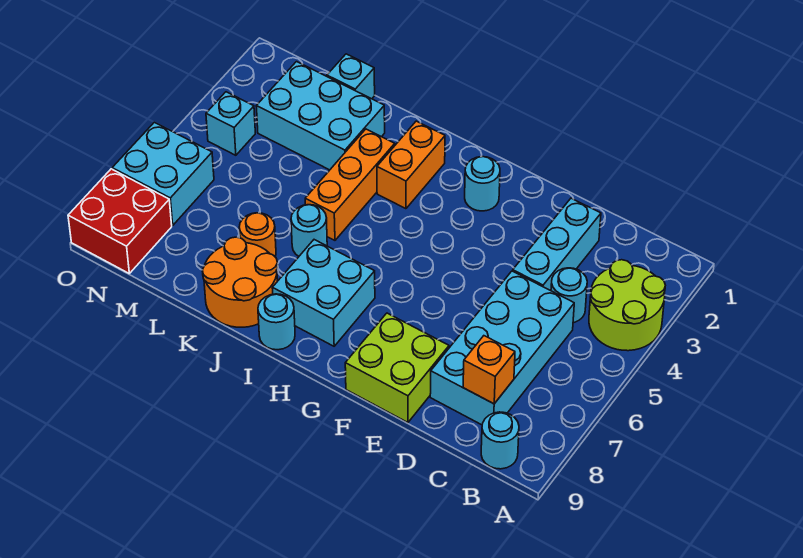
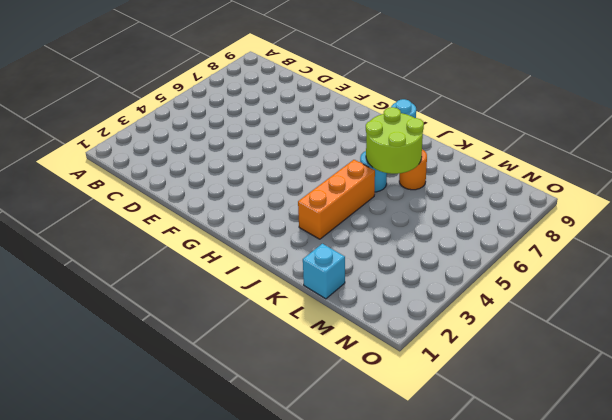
lime round brick J6:K7 level 2 -> lime round brick A3:B4 level 1
none -> cyan round brick B9 level 1
none -> cyan round brick C4 level 1
none -> cyan brick C5:D8 level 1

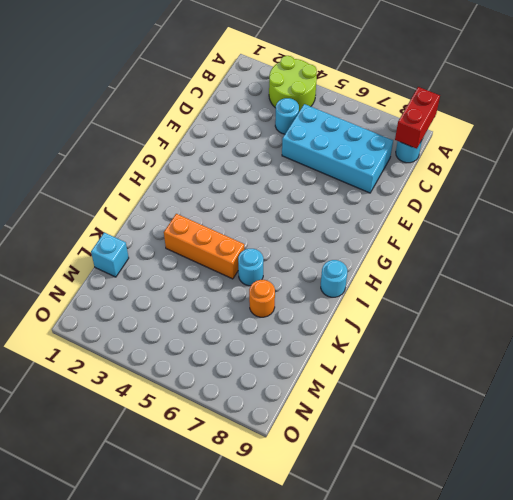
red brick A9:B9 level 2 -> none
none -> cyan brick D2:D4 level 1
none -> lime brick E8:F9 level 1
none -> cyan round brick G2 level 1

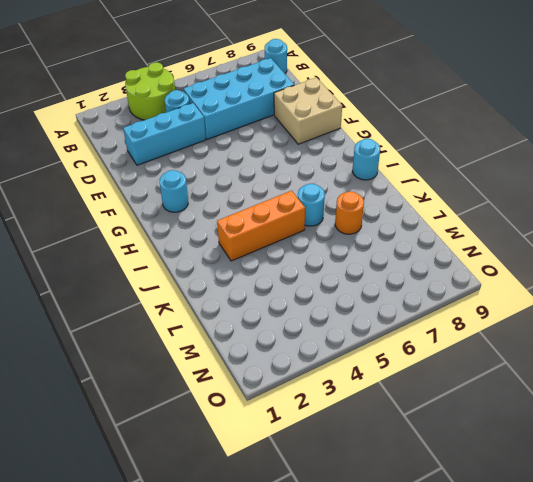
tan brick E8:F9 level 1 -> lime brick E8:F9 level 1
none -> cyan brick H7:I8 level 1
none -> orange brick I2:I3 level 1
none -> orange round brick J8:K9 level 1

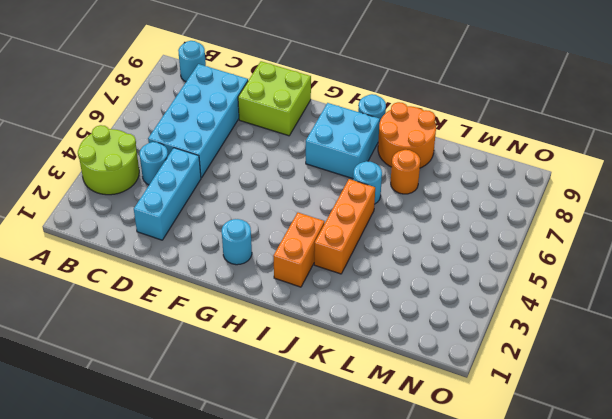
none -> cyan brick K2:M3 level 1
none -> cyan brick L1 level 1
none -> cyan brick N4 level 1

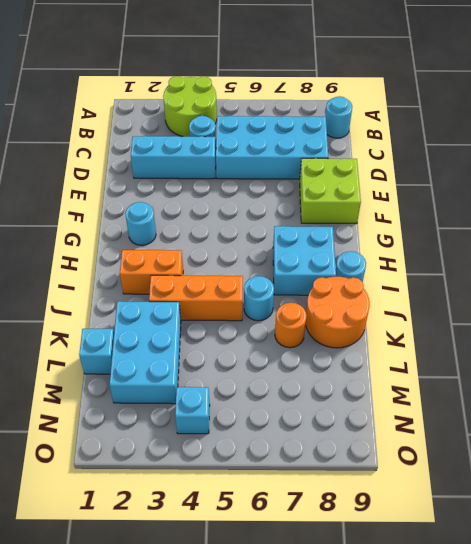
none -> cyan brick N6:O7 level 1
none -> red brick N8:O9 level 1
none -> orange brick C8 level 2

